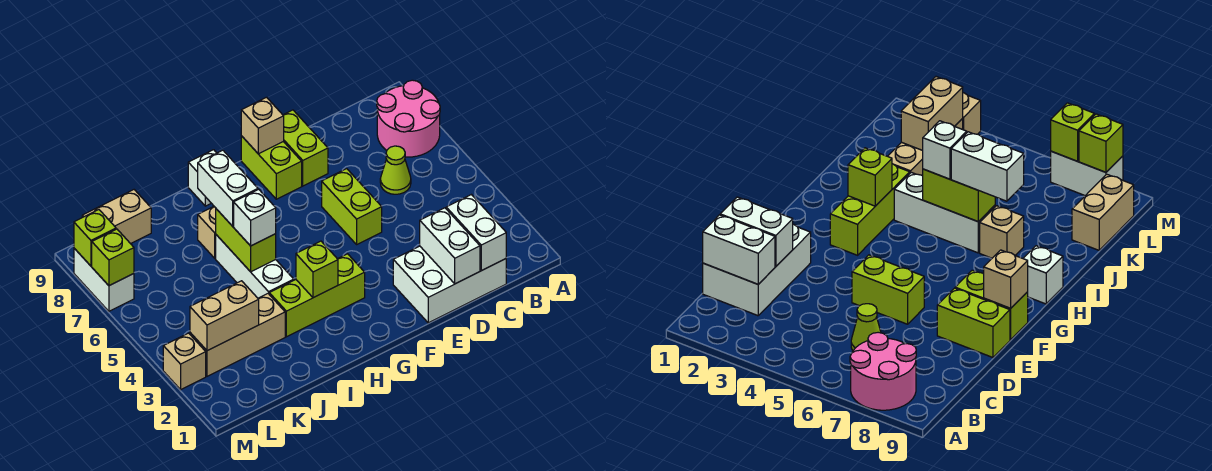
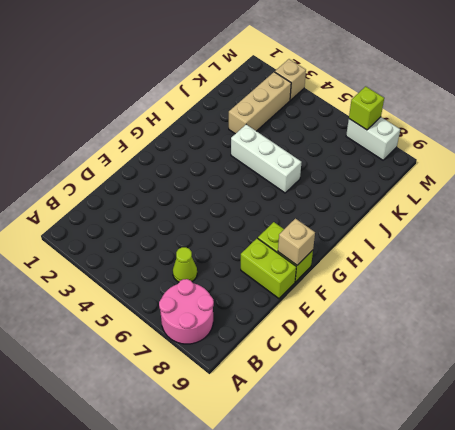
none -> white brick C1:E2 level 1
none -> lime brick E5:E6 level 1
none -> lime brick G3:I3 level 1

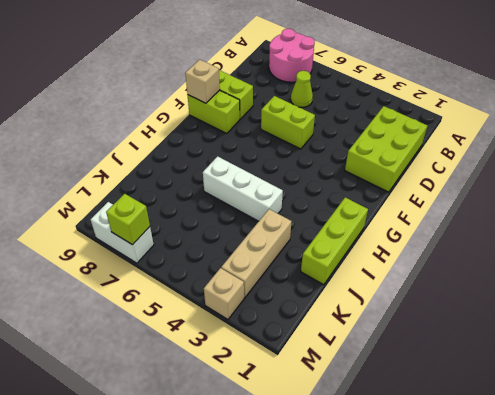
lime brick C1:E2 level 1 -> white brick C1:E2 level 1
lime brick H1:J1 level 1 -> lime brick G3:I3 level 1
none -> white brick H9 level 1
none -> tan brick I7 level 1
none -> tan brick K9:L9 level 1

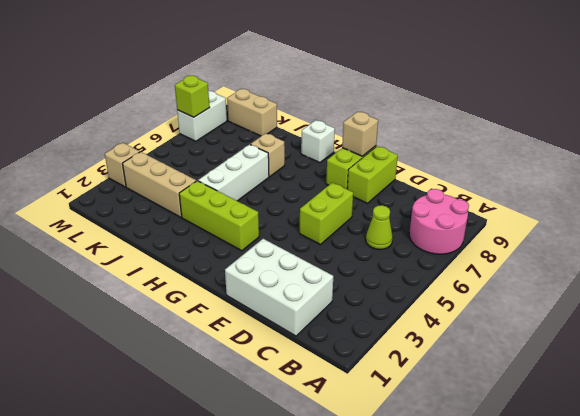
none -> white brick C1:C2 level 2
none -> white brick D1:D2 level 2
none -> lime brick H3 level 2

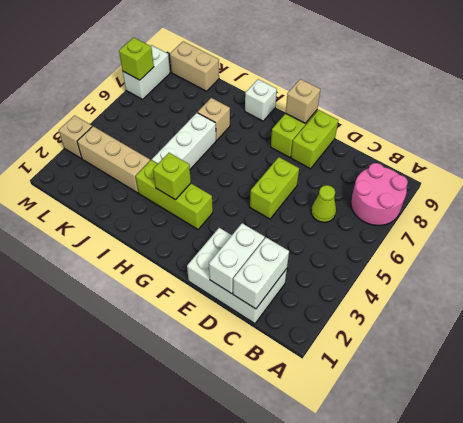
none -> lime brick I5:I6 level 2
none -> tan brick K3:L3 level 2
none -> lime brick M8 level 2

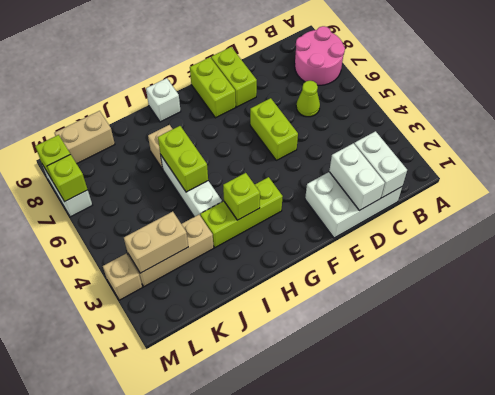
none -> tan brick F9 level 2
none -> white brick I5 level 3
none -> white brick I6:I7 level 3

